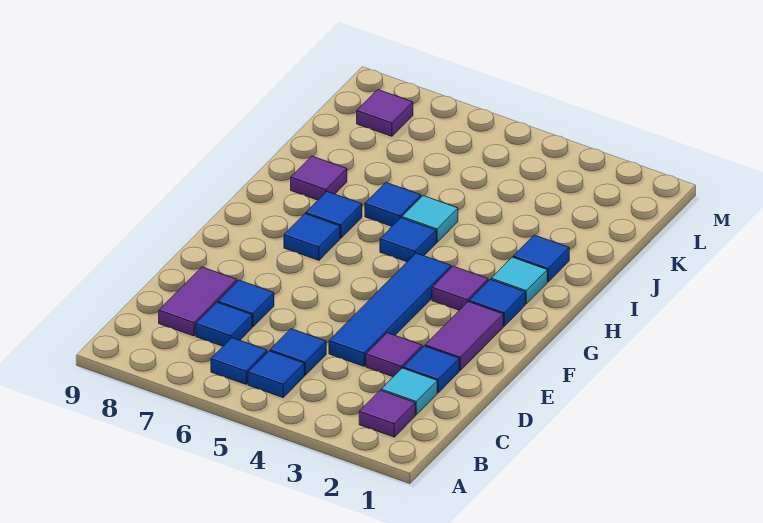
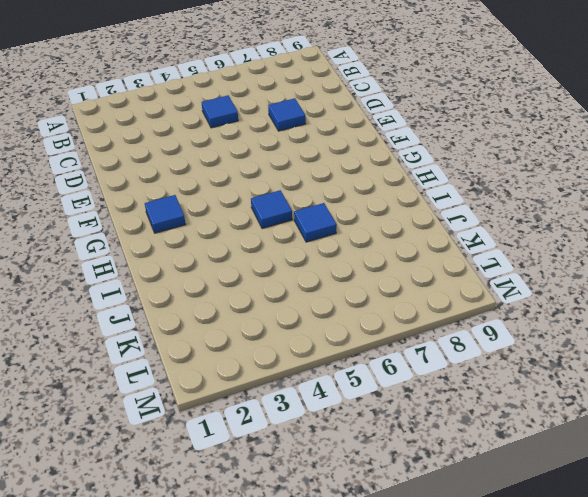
none -> purple tile B2 level 1
none -> blue tile B5 level 1
none -> blue tile B6 level 1

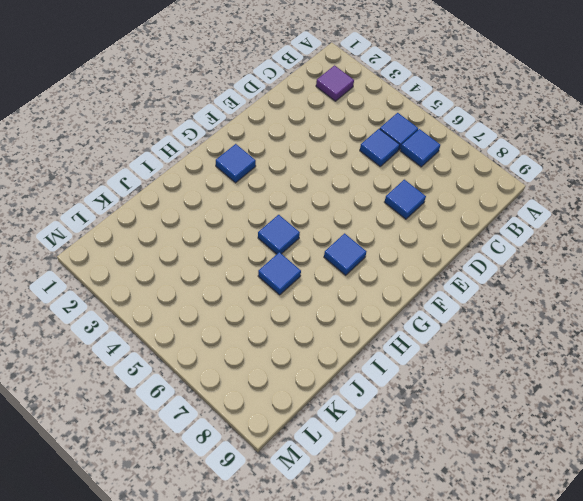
none -> cyan tile C2 level 1
none -> blue tile C7 level 1
none -> purple tile C8:D8 level 1

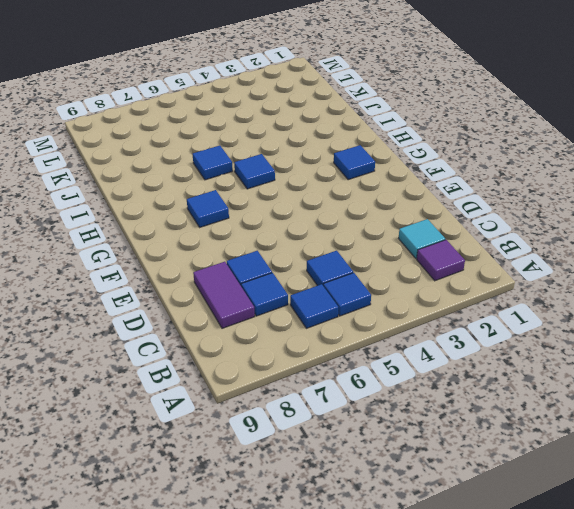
none -> blue tile D2 level 1
none -> purple tile D3 level 1
none -> blue tile D4:G4 level 1

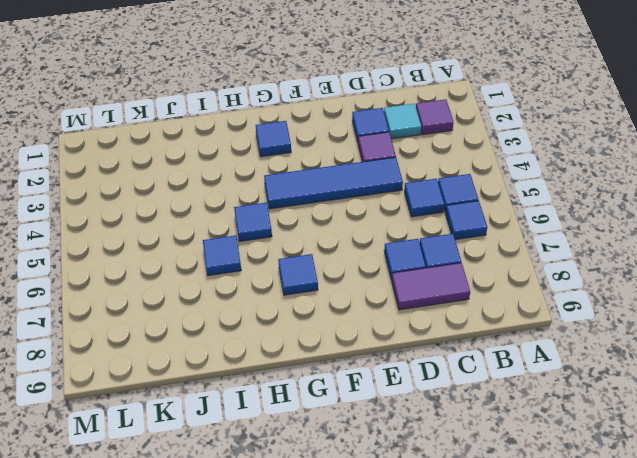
none -> purple tile E2:F2 level 1
none -> purple tile G3 level 1
none -> cyan tile H2 level 1

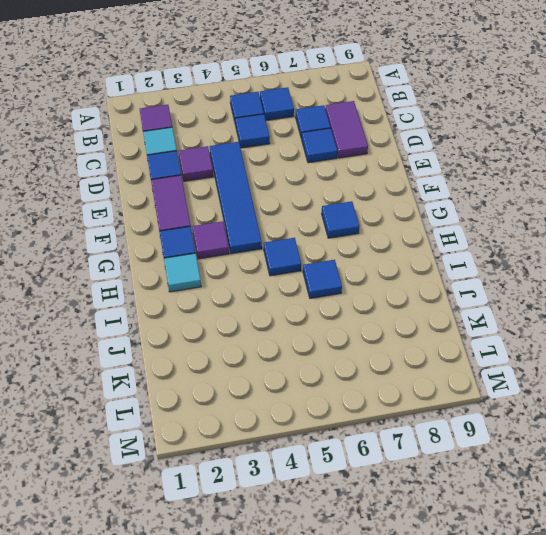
none -> blue tile H7 level 1
none -> blue tile I2 level 1
none -> cyan tile I5 level 1

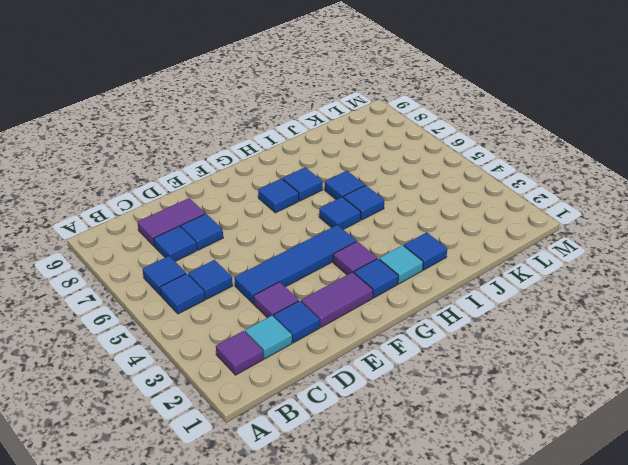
blue tile I5 level 1 -> cyan tile I5 level 1
none -> purple tile I8 level 1
none -> purple tile L8 level 1

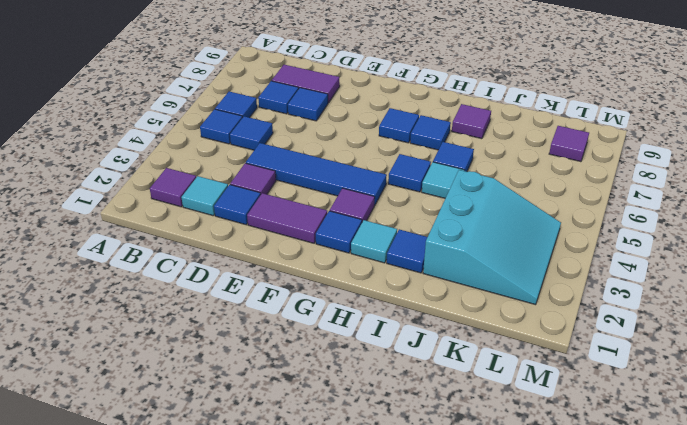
cyan slope J2:L4 level 1 top J -> none

